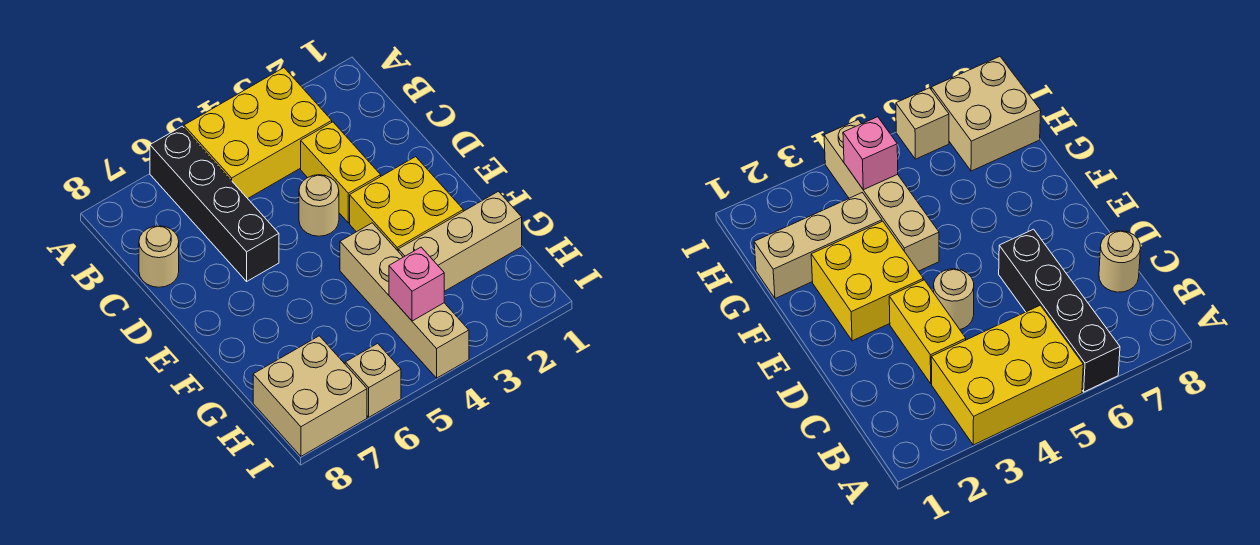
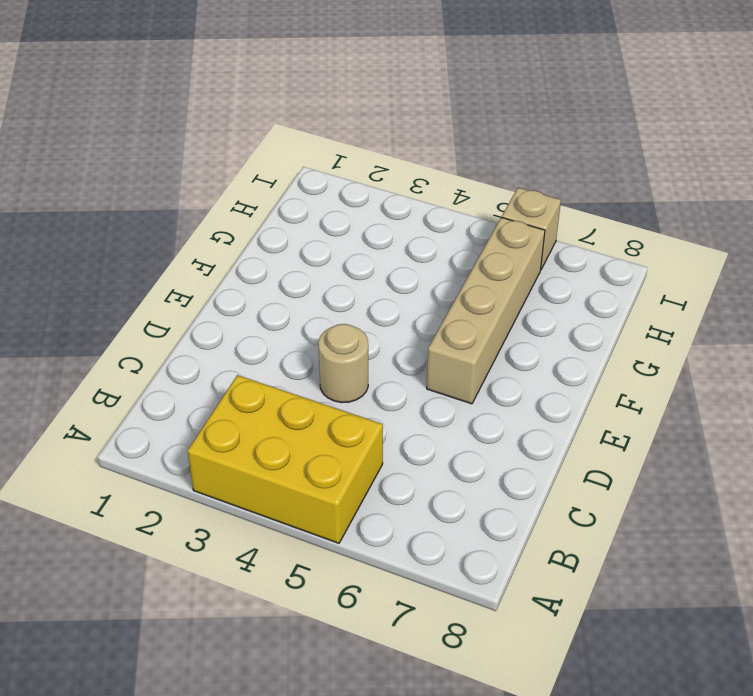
tan brick E6:H6 level 1 -> tan brick F4:I4 level 1
none -> black brick A6:D6 level 1
none -> yellow brick C3:D3 level 1

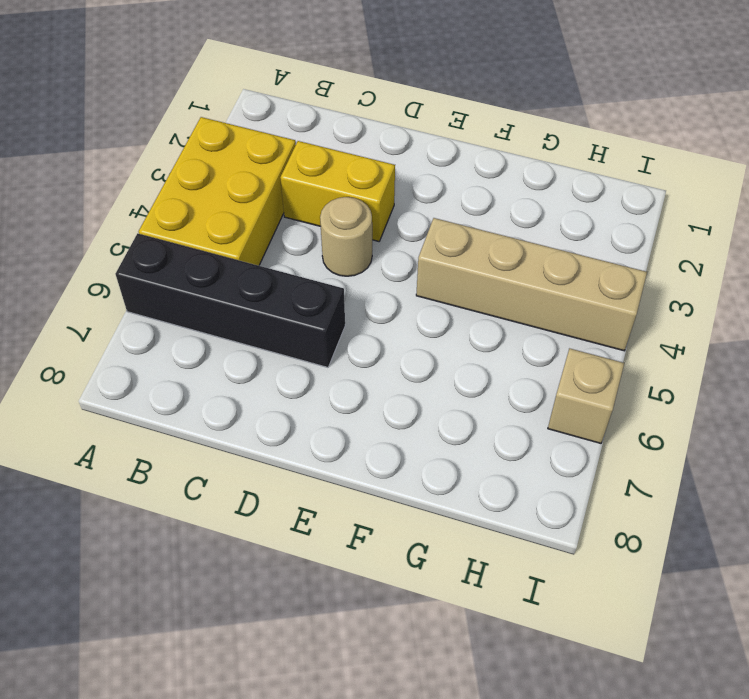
none -> tan round brick C8 level 1
none -> yellow brick E2:F3 level 1

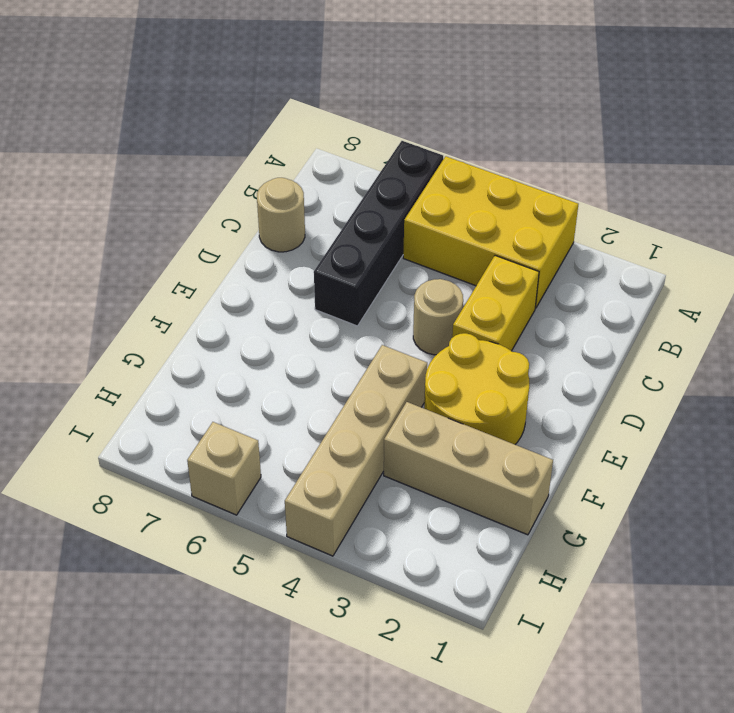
yellow round brick E2:F3 level 1 -> yellow brick E2:F3 level 1
none -> tan brick H7:I8 level 1
none -> pink brick H4 level 2

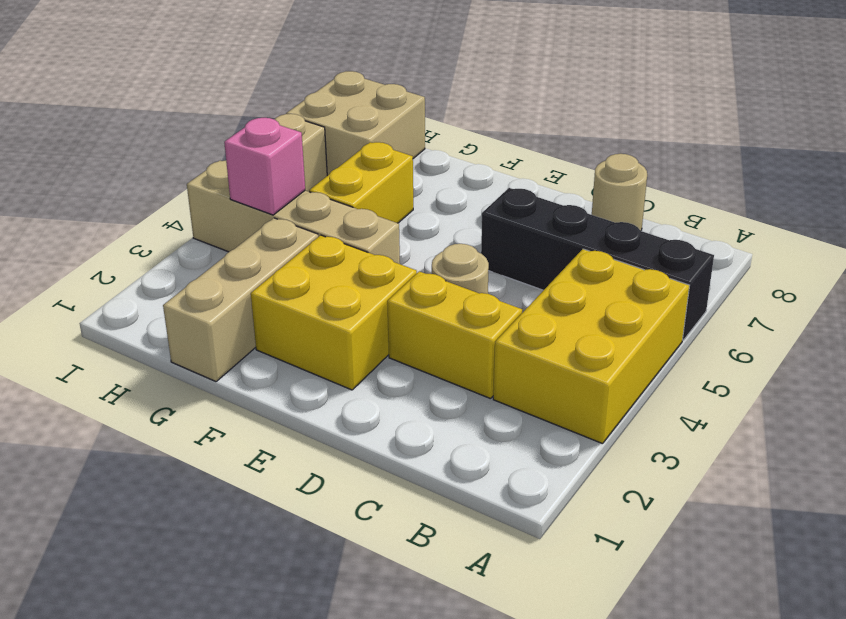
yellow brick G5:G6 level 1 -> none

